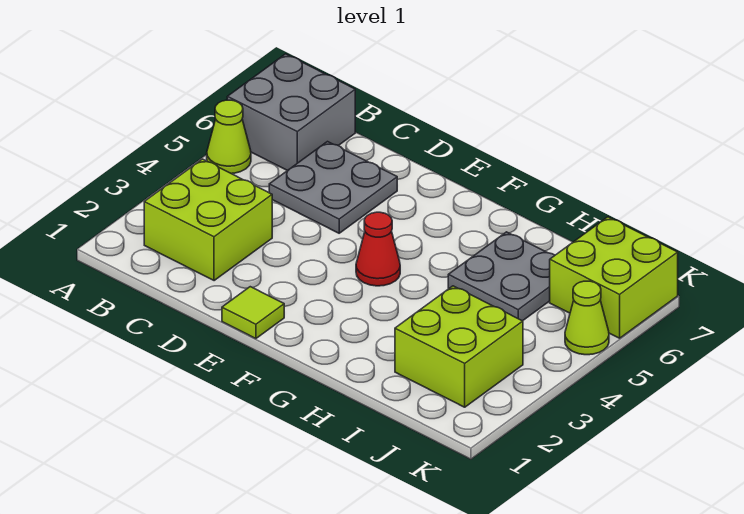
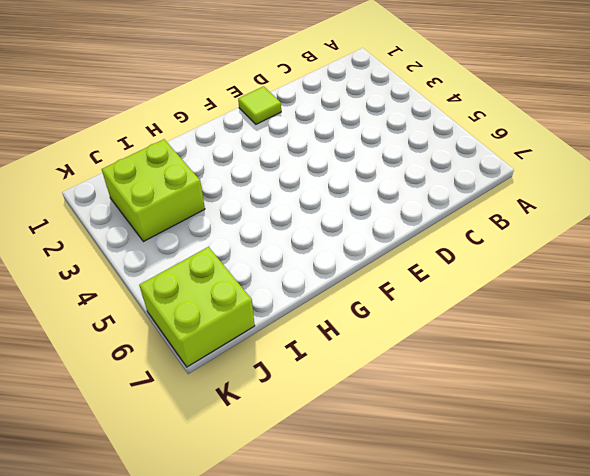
none -> lime cone A5 level 1
none -> grey brick A6:B7 level 1

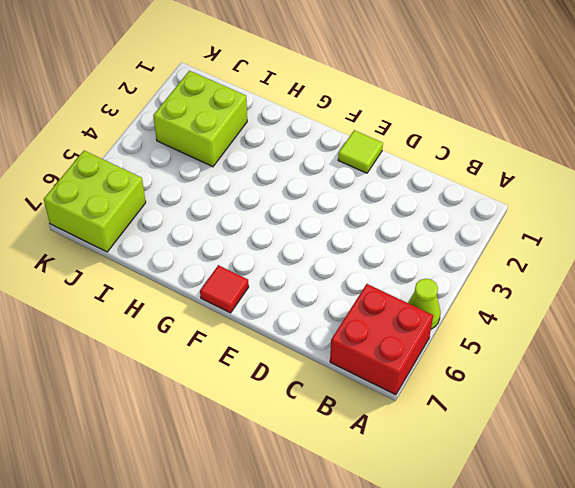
red brick A6:B7 level 1 -> grey brick A6:B7 level 1
red tile F7 level 1 -> none
none -> lime brick B2:C3 level 1
none -> grey plate C5:D6 level 1

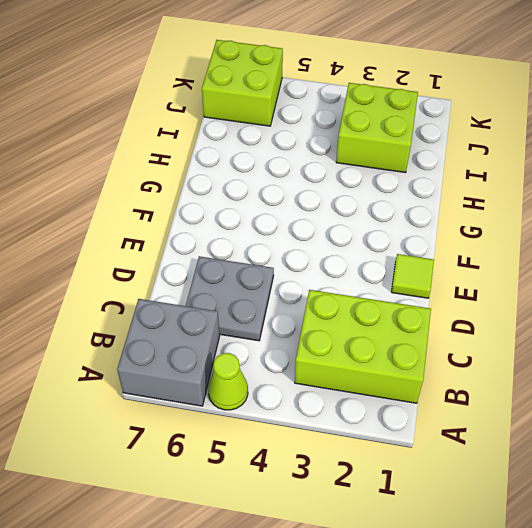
lime brick B1:C3 level 1 -> lime brick B2:C3 level 1
none -> red cone F4 level 1
none -> grey plate H5:I6 level 1

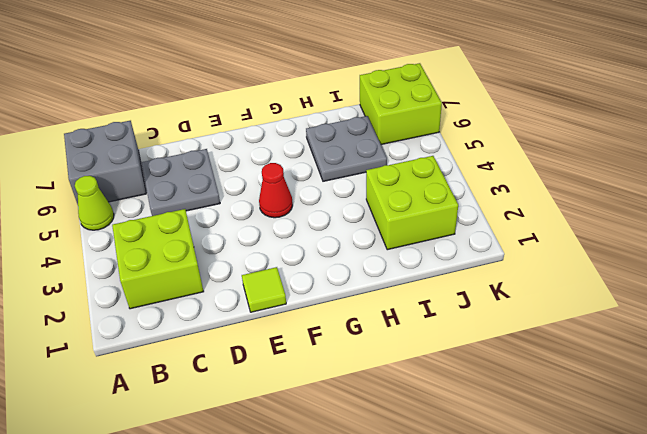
none -> lime cone K5 level 1

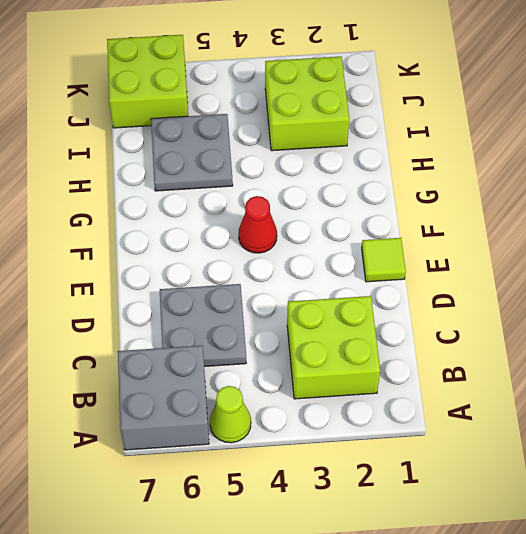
none -> lime cone K5 level 1

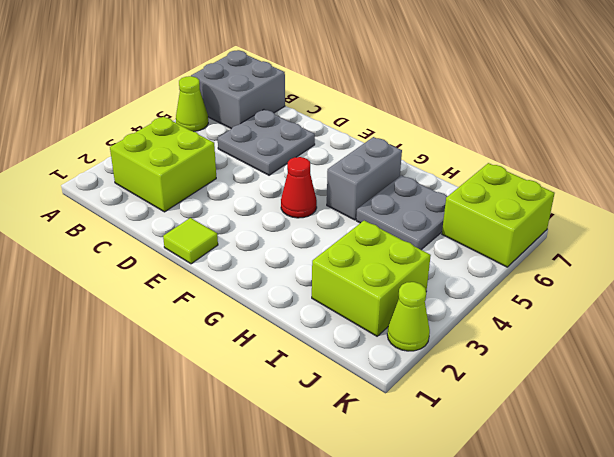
grey brick G5:G6 level 1 -> none
lime cone K2 level 1 -> lime cone K5 level 1

